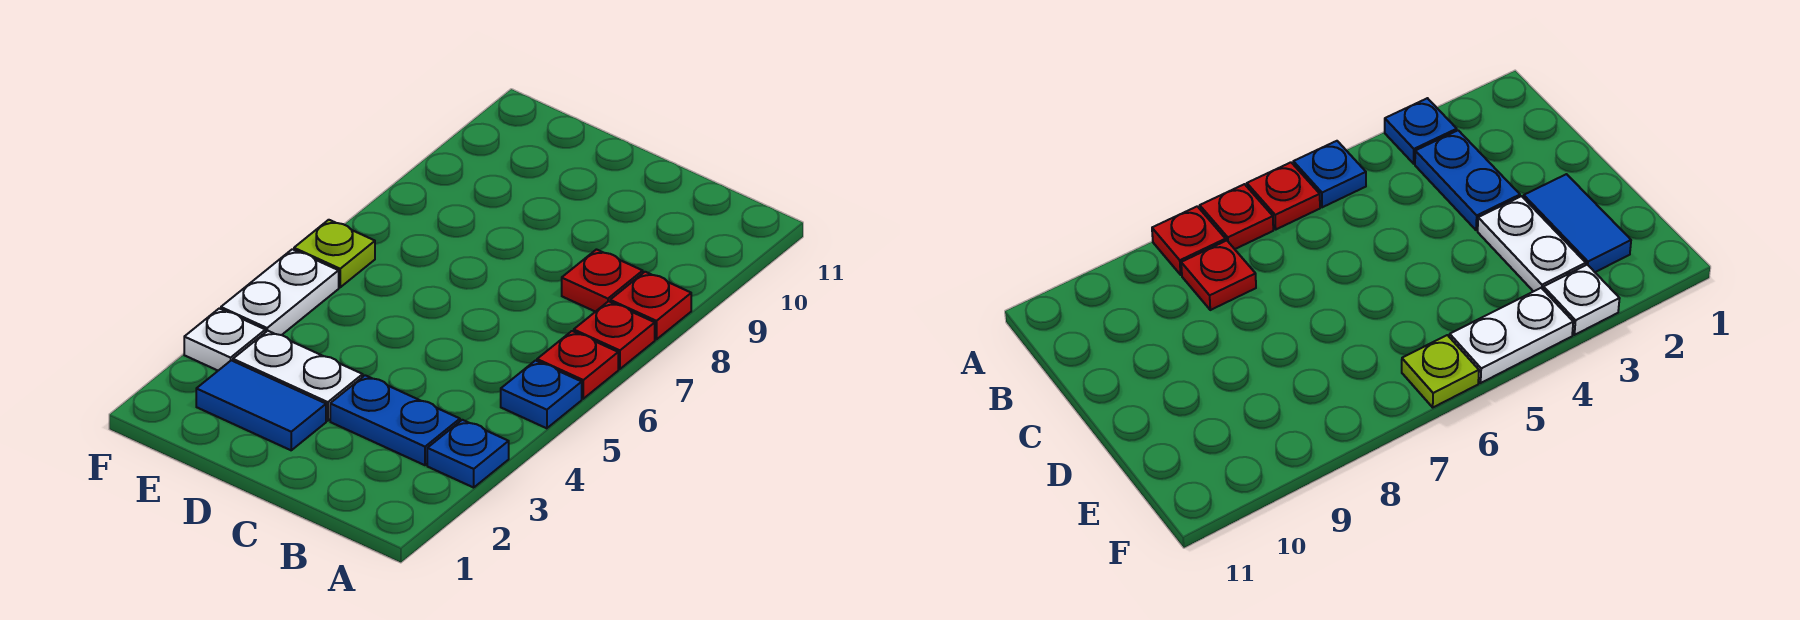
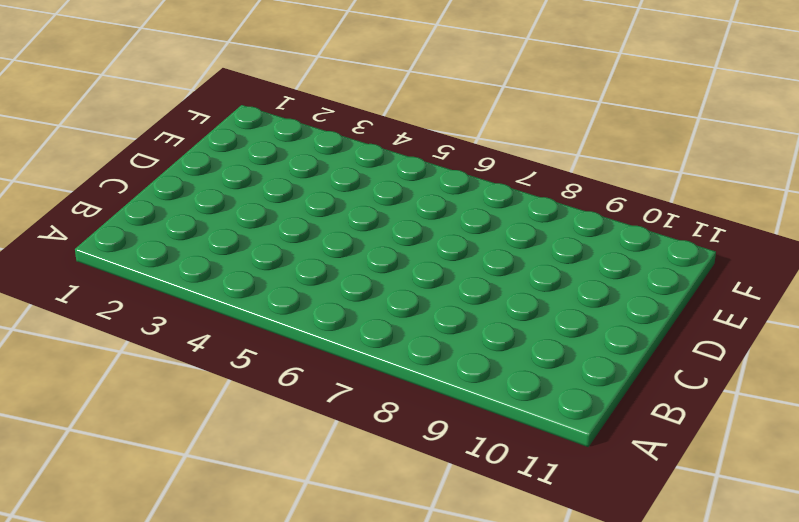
none -> blue plate A3 level 1
none -> blue plate A5 level 1
none -> red plate A6 level 1

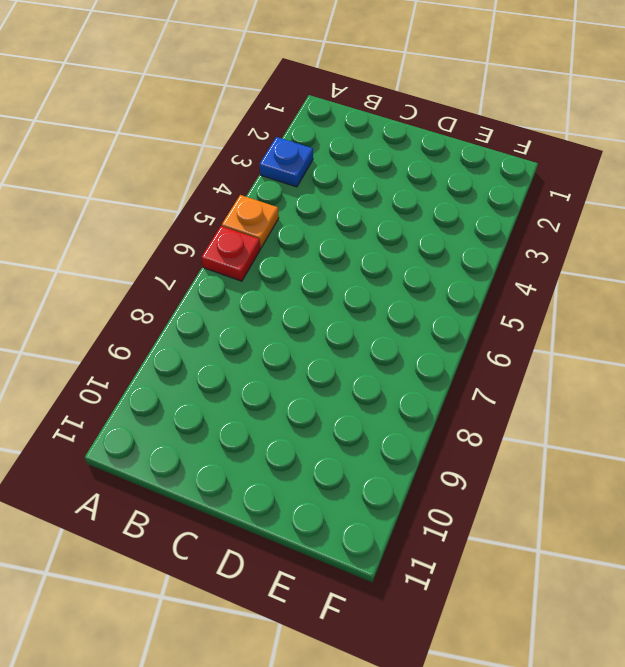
orange plate A5 level 1 -> blue plate A5 level 1
none -> red plate A7 level 1
none -> red plate A8 level 1
none -> blue plate B3:C3 level 1

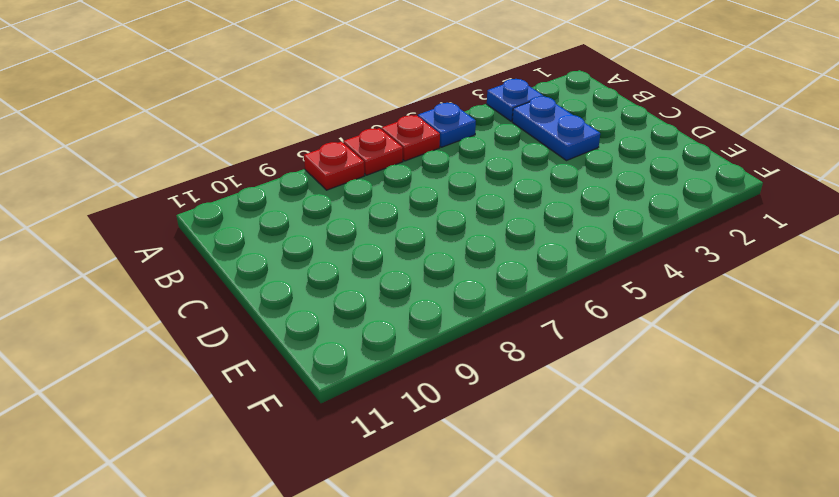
none -> red plate B8 level 1
none -> blue tile D2:E2 level 1
none -> white plate D3:E3 level 1

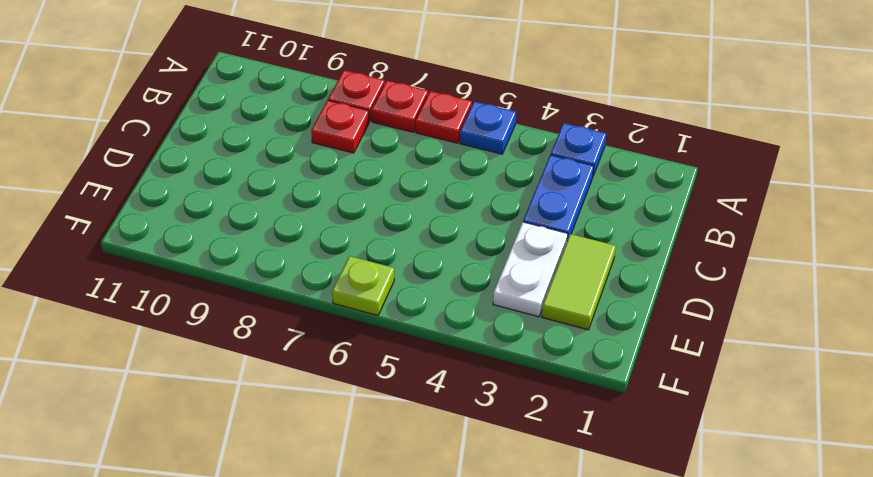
lime tile D2:E2 level 1 -> blue tile D2:E2 level 1
none -> white plate F3 level 1
none -> white plate F4:F5 level 1

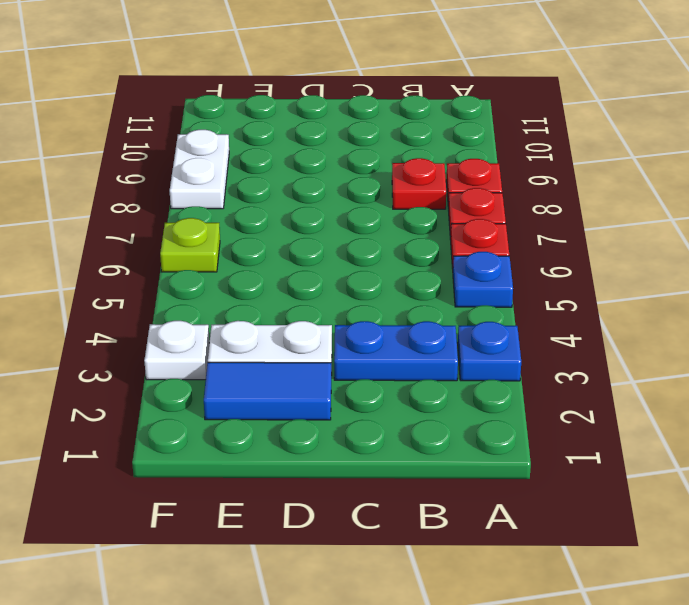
white plate F8:F9 level 1 -> white plate F4:F5 level 1

